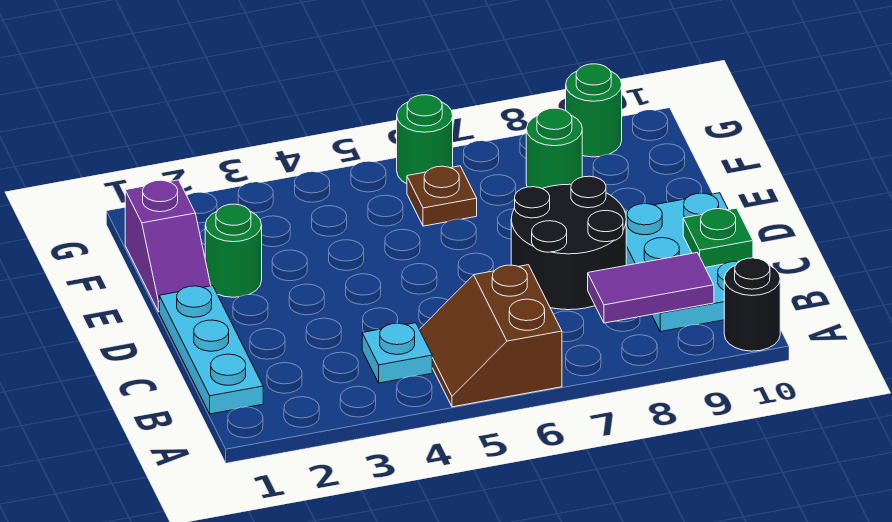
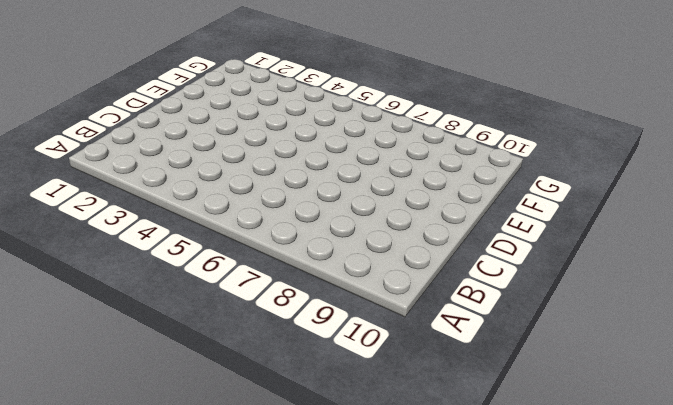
none -> brown slope A5:B6 level 1 top 6
none -> black round brick A10 level 1
none -> cyan plate B1:D1 level 1

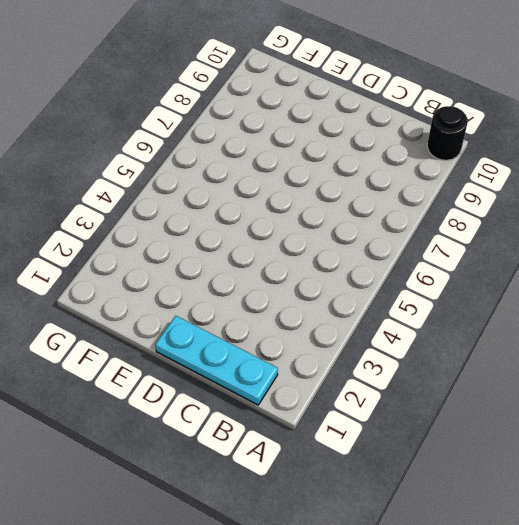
none -> brown slope A5:B6 level 1 top 6
none -> cyan plate B4 level 1
none -> cyan plate B9:D10 level 1

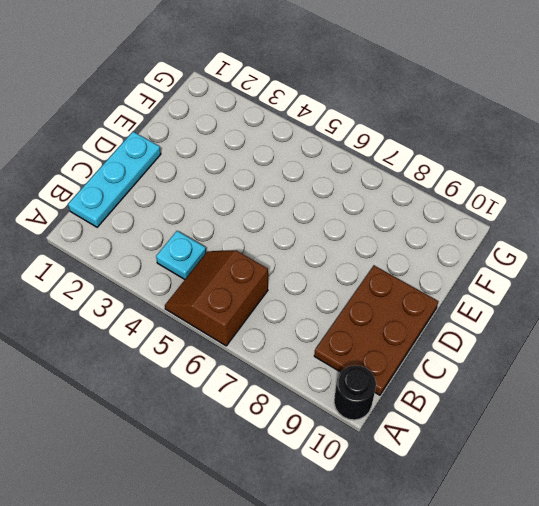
brown plate B9:D10 level 1 -> cyan plate B9:D10 level 1
none -> black round brick C7:D8 level 1
none -> purple slope E1:F1 level 1 top F
none -> green round brick E2 level 1

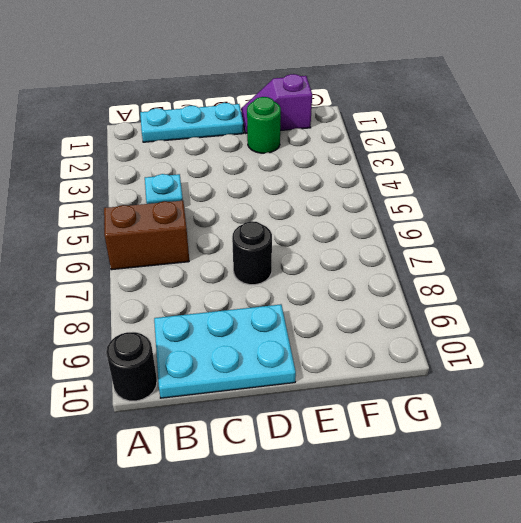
black round brick D7 level 1 -> black round brick C7:D8 level 1
none -> brown plate F6 level 1
none -> green round brick F8 level 1
none -> green round brick G6 level 1

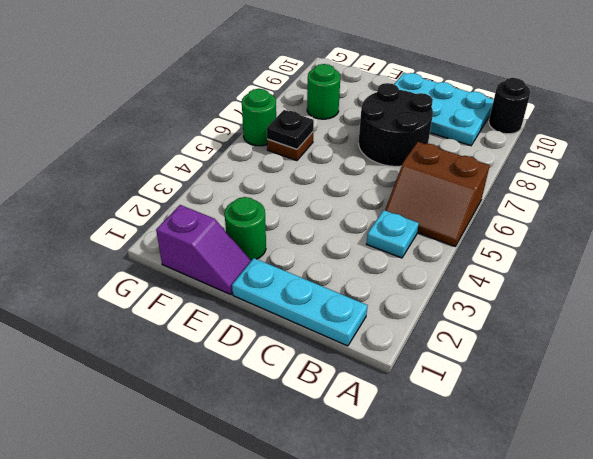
black plate F6 level 2 -> none
none -> green round brick G9 level 1
none -> purple tile B8:B9 level 2
none -> green plate C10 level 2

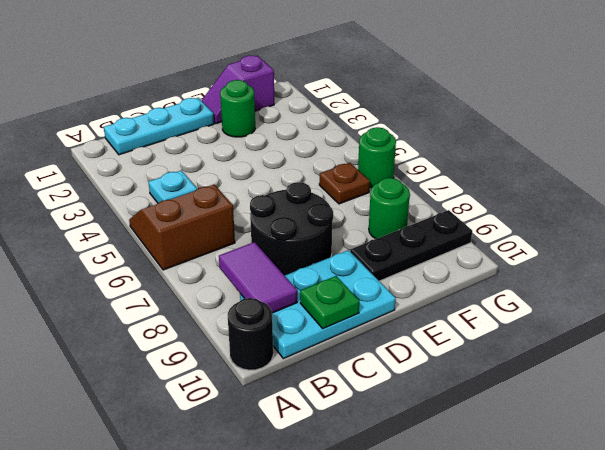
black plate E9:G9 level 1 -> green round brick G9 level 1

